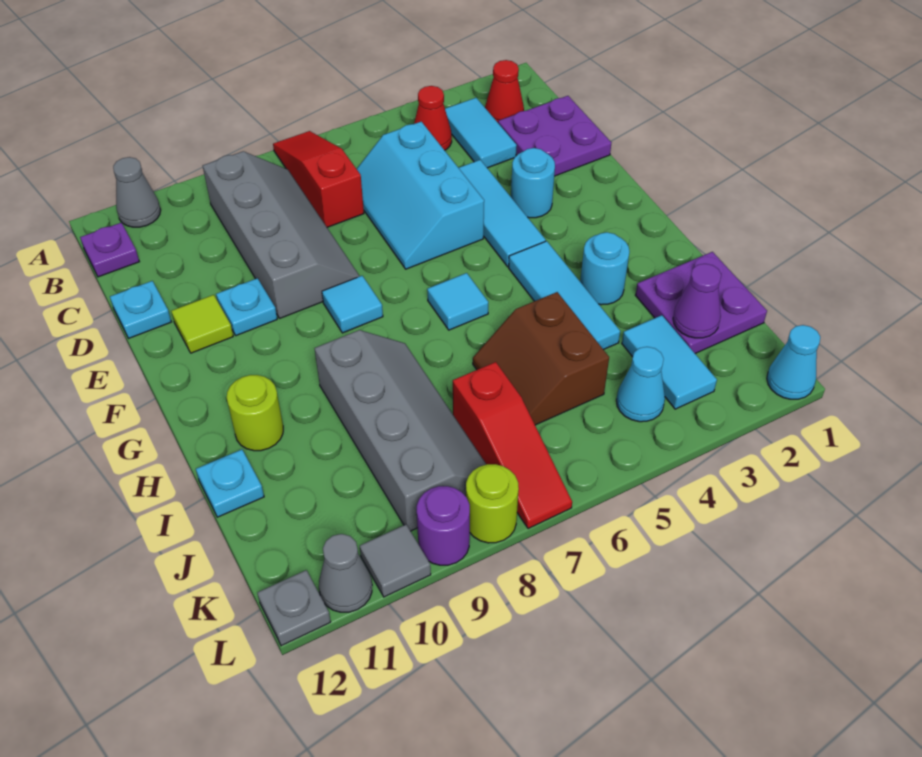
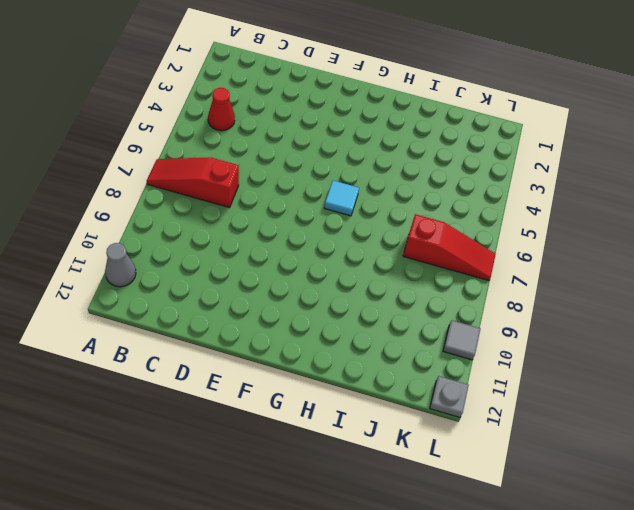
none -> red cone B2 level 1
none -> cyan tile B3:C3 level 1
none -> grey slope B8:E9 level 1 top 9
none -> purple plate B12 level 1

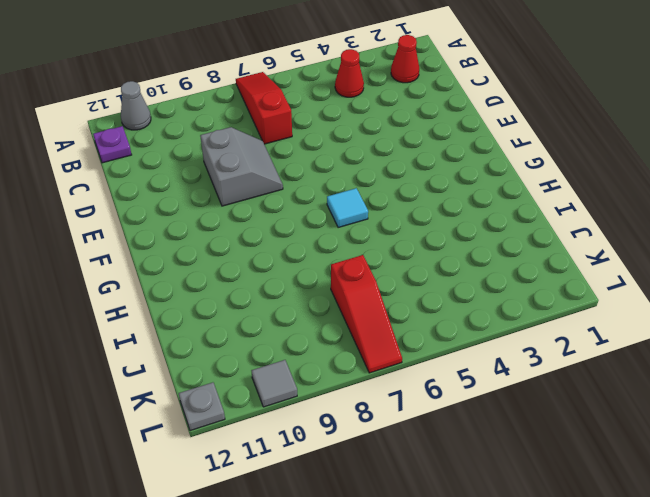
grey slope D8:E9 level 1 top 9 -> grey slope B8:E9 level 1 top 9
none -> cyan tile B3:C3 level 1
none -> purple plate C1:D2 level 1
none -> cyan slope C5:E6 level 1 top 5
none -> cyan tile D4:F4 level 1

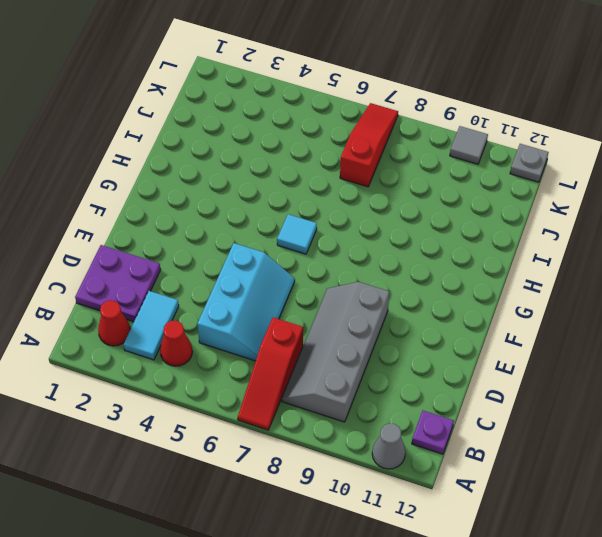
none -> cyan tile D4:F4 level 1
none -> cyan plate D12 level 1
none -> cyan round brick E3 level 1
none -> cyan plate E10 level 1

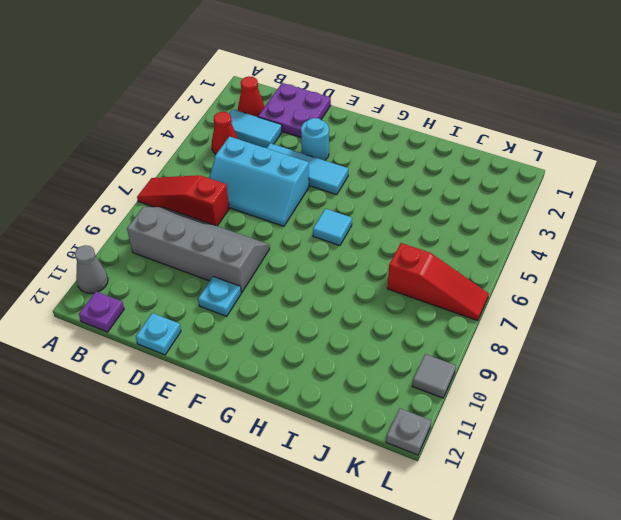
none -> lime tile E11 level 1
none -> cyan tile F8 level 1
none -> cyan tile G4:I4 level 1
none -> cyan round brick H3 level 1

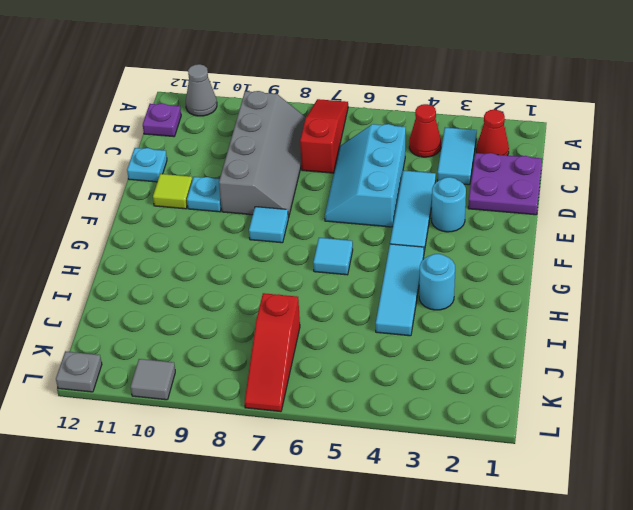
none -> grey slope H8:K9 level 1 top 9
none -> lime round brick H11 level 1
none -> purple plate I1:J2 level 1
none -> brown slope I5:J6 level 1 top 5

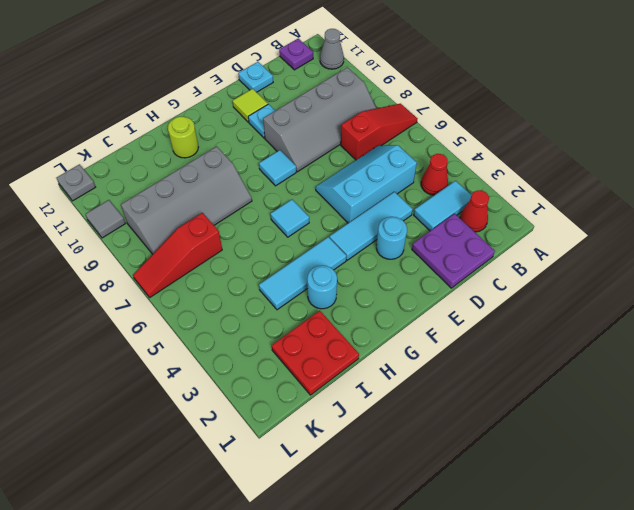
red plate I1:J2 level 1 -> purple plate I1:J2 level 1
none -> brown slope I5:J6 level 1 top 5
none -> cyan plate I12 level 1
none -> cyan tile J3:K3 level 1
none -> cyan cone K4 level 1

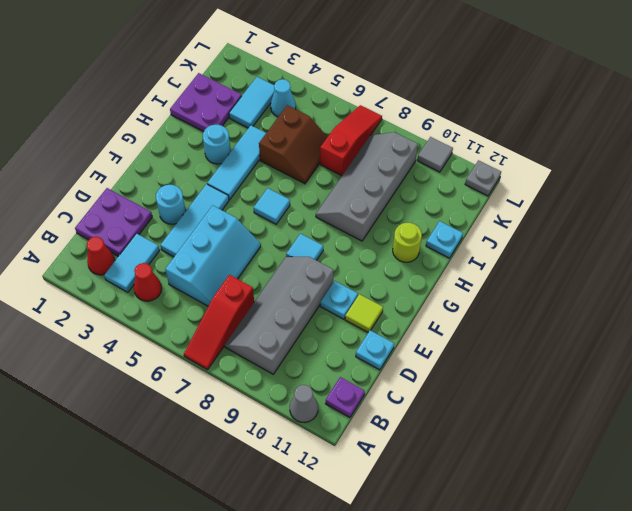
none -> cyan cone L1 level 1
none -> lime round brick L8 level 1
none -> purple round brick L9 level 1
none -> grey cone L11 level 1

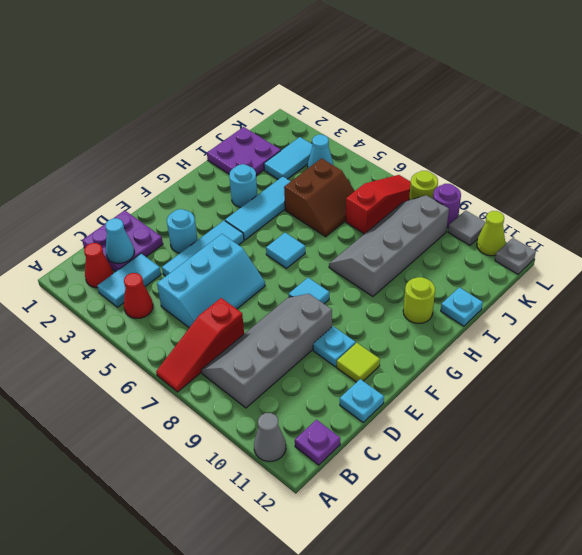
cyan cone C2 level 2 -> cyan cone L1 level 1
lime cone L11 level 1 -> grey cone L11 level 1
none -> purple cone J2 level 2

